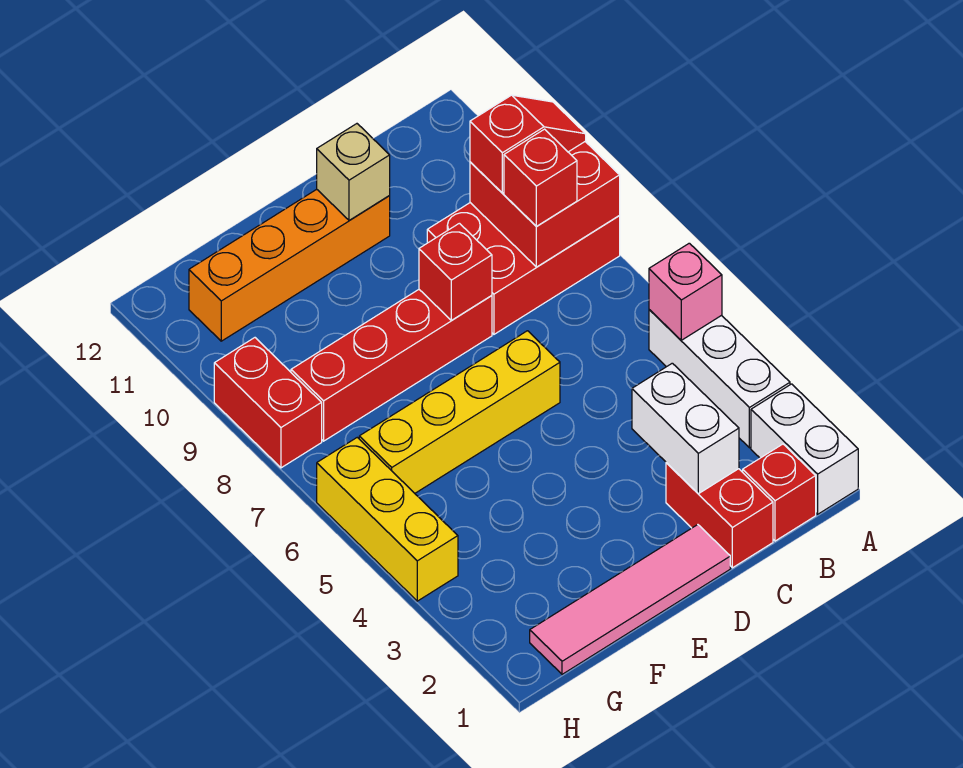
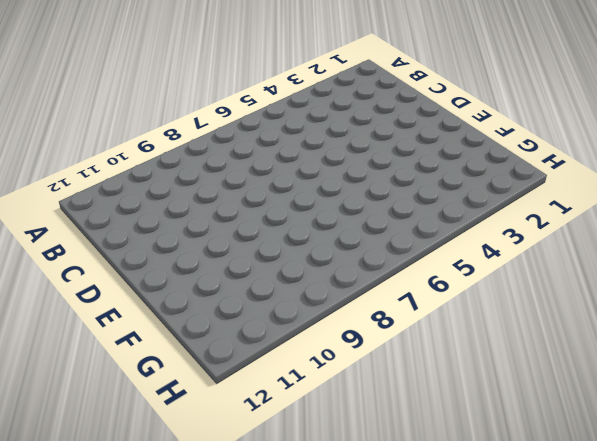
none -> white brick A1:A2 level 1
none -> white brick A3:A5 level 1
none -> red brick A8:C9 level 1

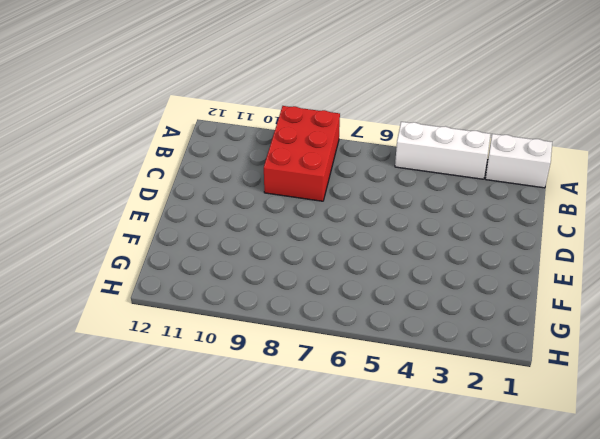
none -> red brick B1 level 1
none -> red brick C1:C2 level 1
none -> pink tile D1:G1 level 1

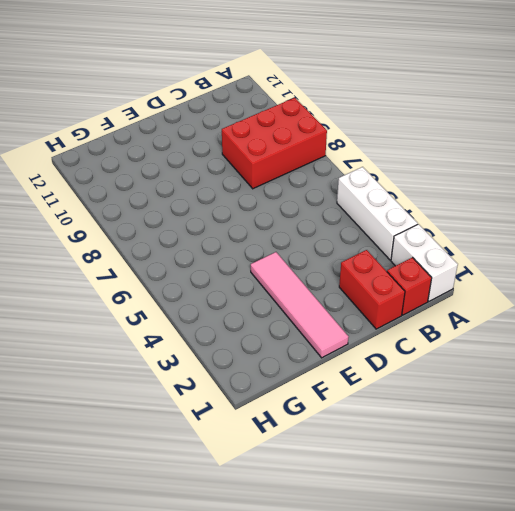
pink tile E1:E4 level 1 -> pink tile D1:G1 level 1
none -> yellow brick D6:G6 level 1
none -> red brick D8:G8 level 1
none -> orange brick D11:G11 level 1

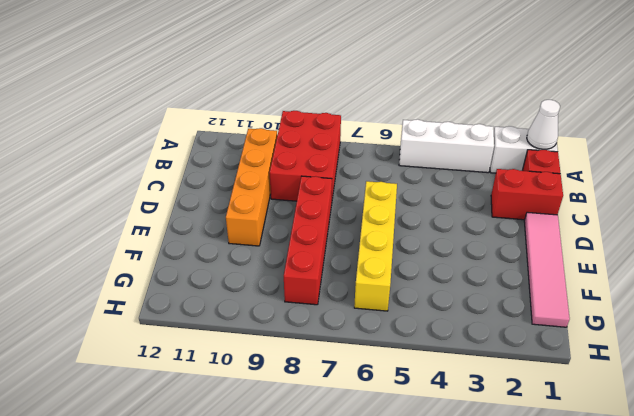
white cone A1 level 2 -> none
orange brick B10:E10 level 1 -> orange brick D11:G11 level 1
none -> yellow brick H4:H6 level 1
none -> red brick H8:H9 level 1
none -> pink brick A5 level 2

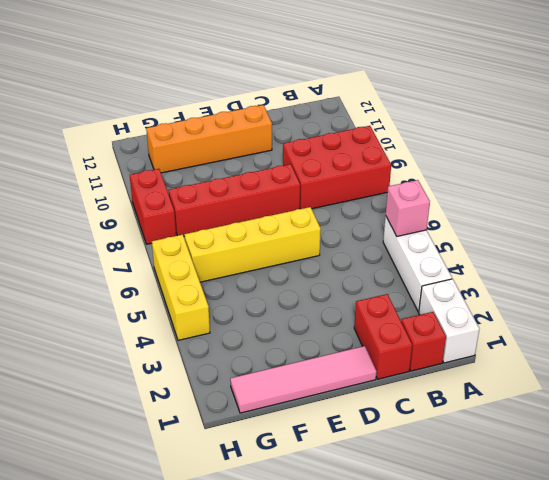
none -> red brick A8:B9 level 2
none -> white brick C2:C3 level 2
none -> red brick D8 level 2

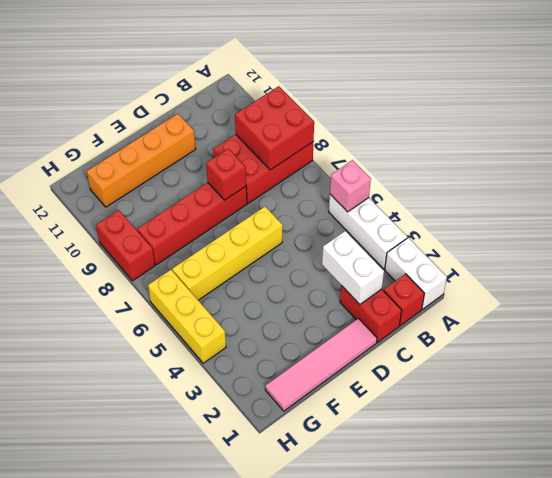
none -> tan brick D11 level 2
none -> red slope A9:B9 level 3 top B
none -> red brick B8 level 3

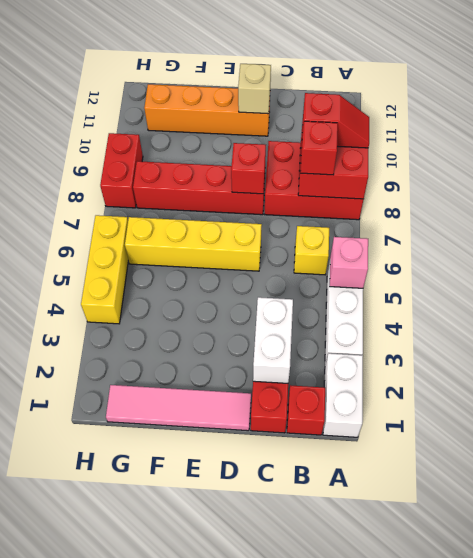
yellow brick B6 level 1 -> none

